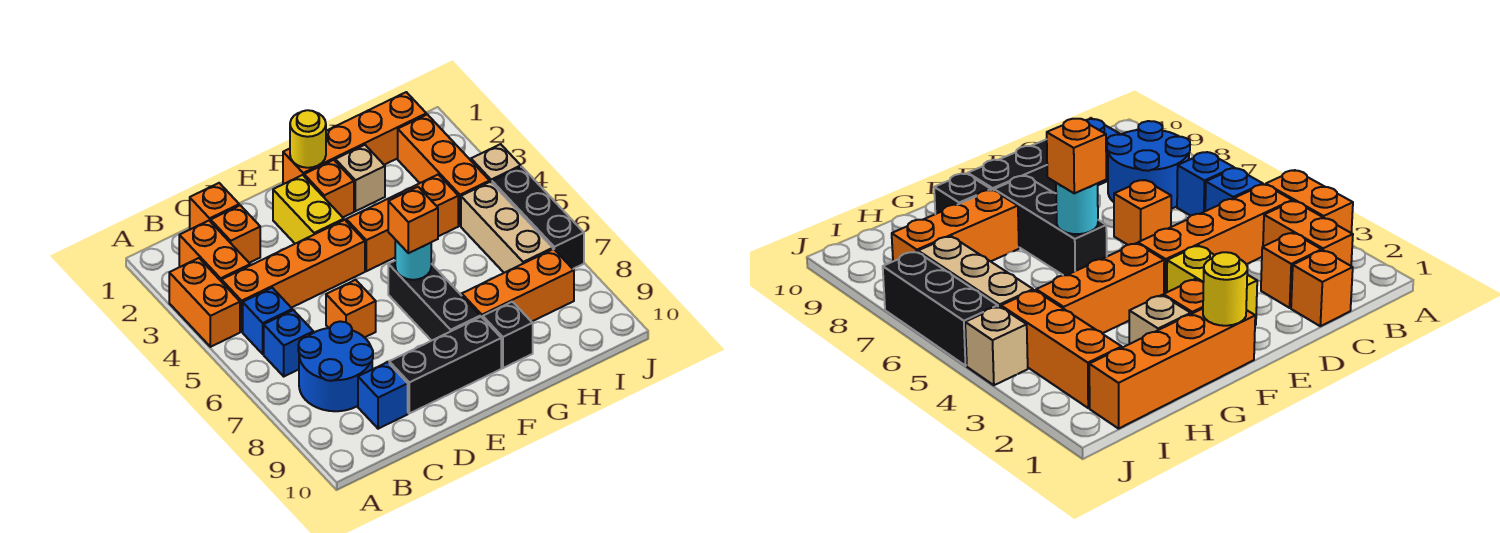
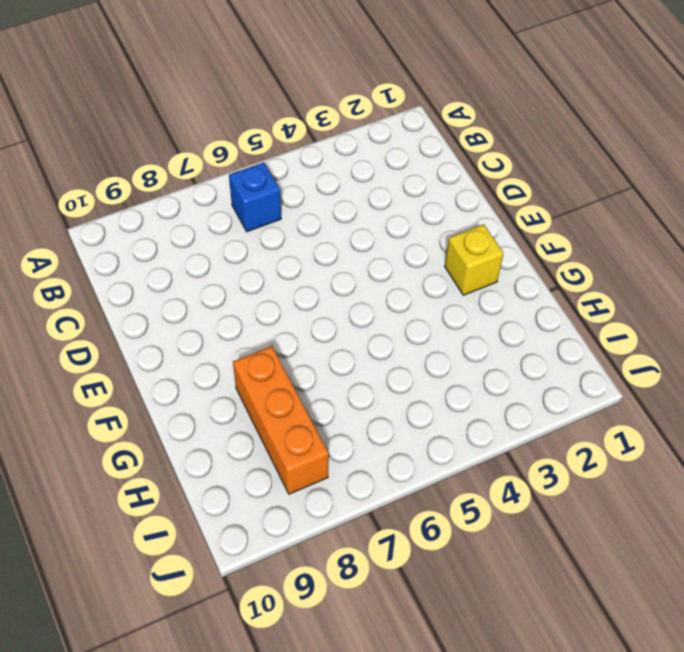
yellow brick F2 level 1 -> orange brick F2 level 1
none -> orange brick A3:A4 level 1
none -> orange brick B2:B3 level 1
none -> orange brick B4:E4 level 1

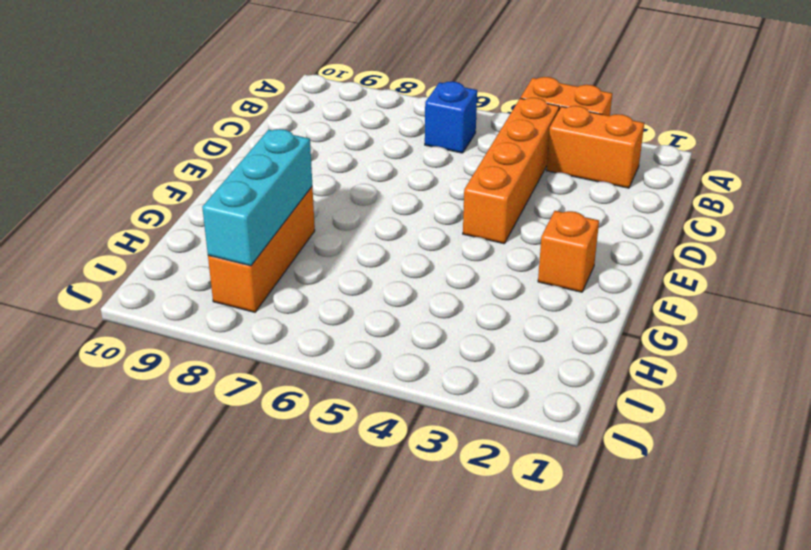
cyan brick G8:I8 level 2 -> none
none -> blue brick B5 level 1
none -> blue round brick B7:C8 level 1
none -> orange brick C1 level 1

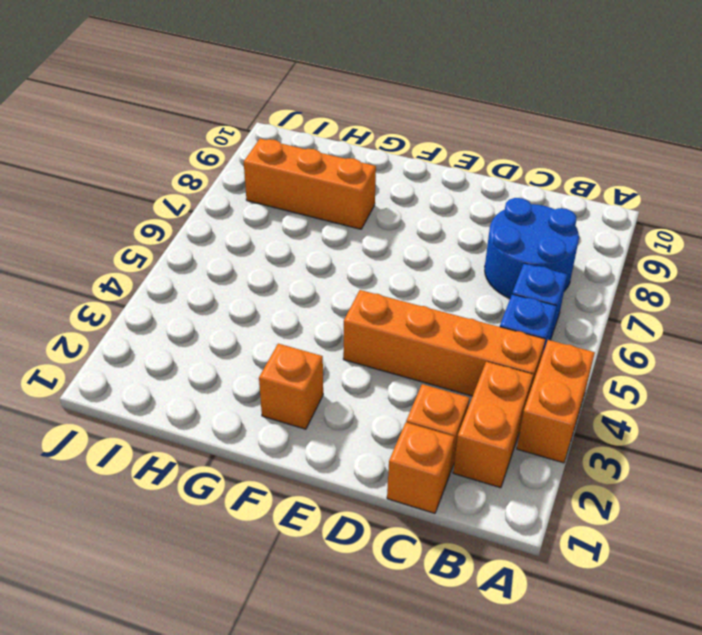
none -> blue brick C9 level 1
none -> orange brick D6 level 1
none -> black brick D9:F9 level 1

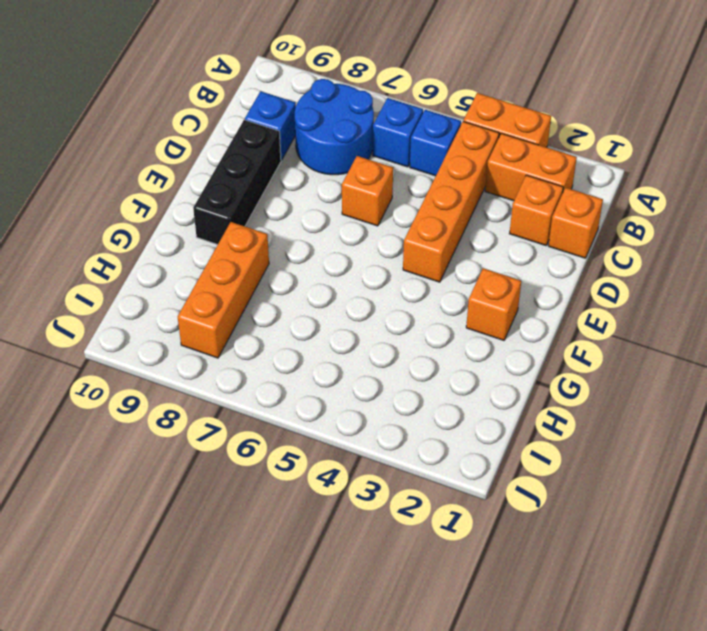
none -> yellow brick E2:E3 level 1
none -> orange brick F1:I1 level 1
none -> orange brick F4:H4 level 1

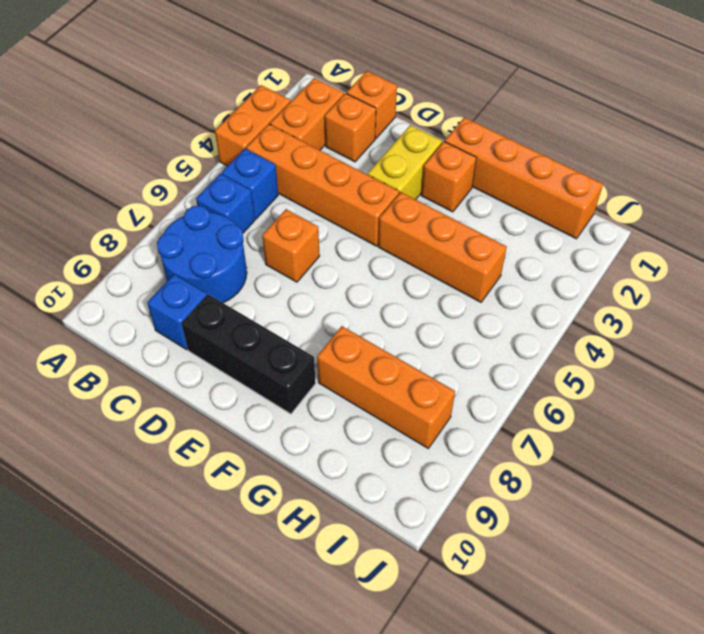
none -> black brick F6:F8 level 1
none -> tan brick G2 level 1
none -> black brick G9 level 1

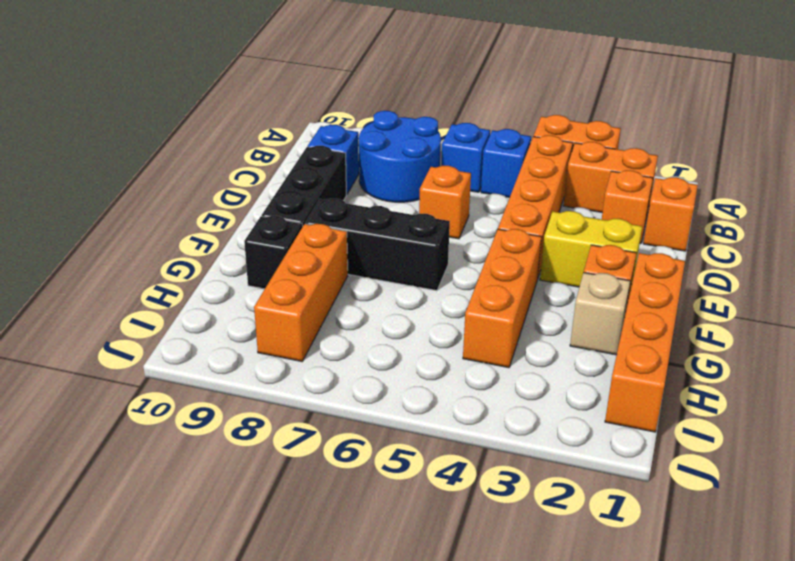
none -> orange brick I2:I4 level 1
none -> tan brick I5:I7 level 1
none -> tan brick J4 level 1

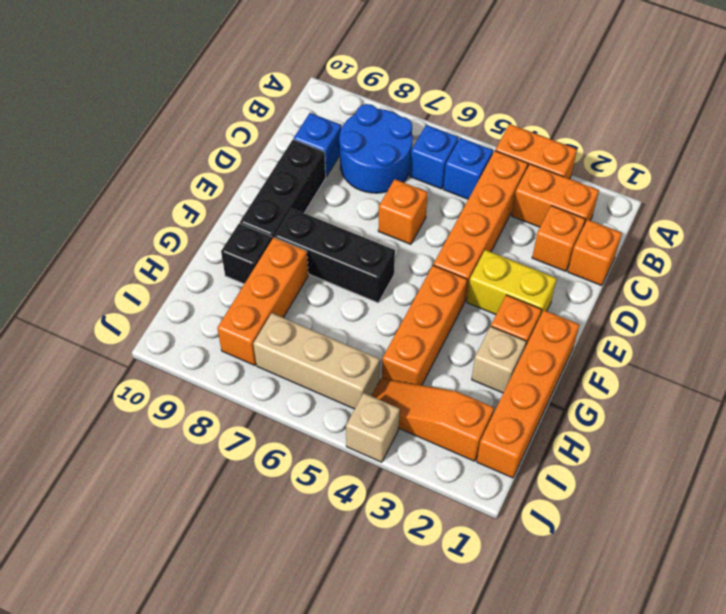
orange slope I2:I4 level 1 top 2 -> orange brick I2:I4 level 1
none -> black brick J5:J7 level 1
none -> yellow round brick F1 level 2
none -> cyan round brick F6 level 2

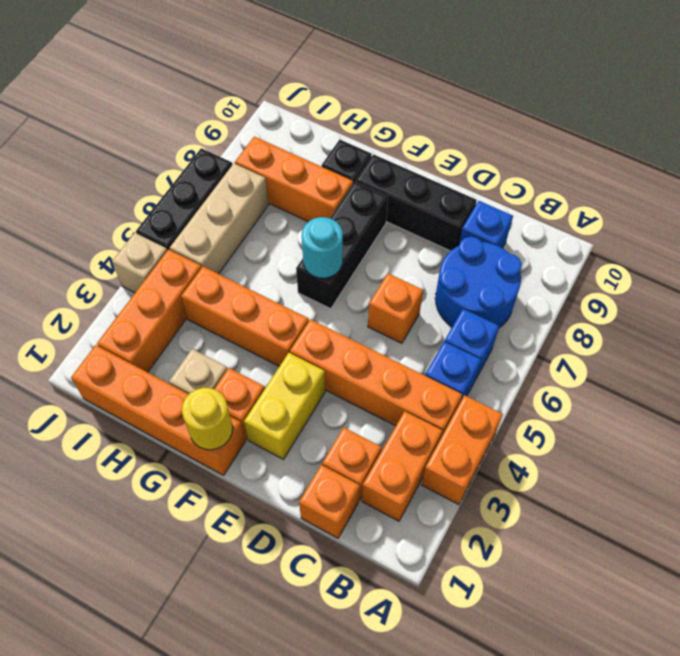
none -> orange brick F6 level 3

